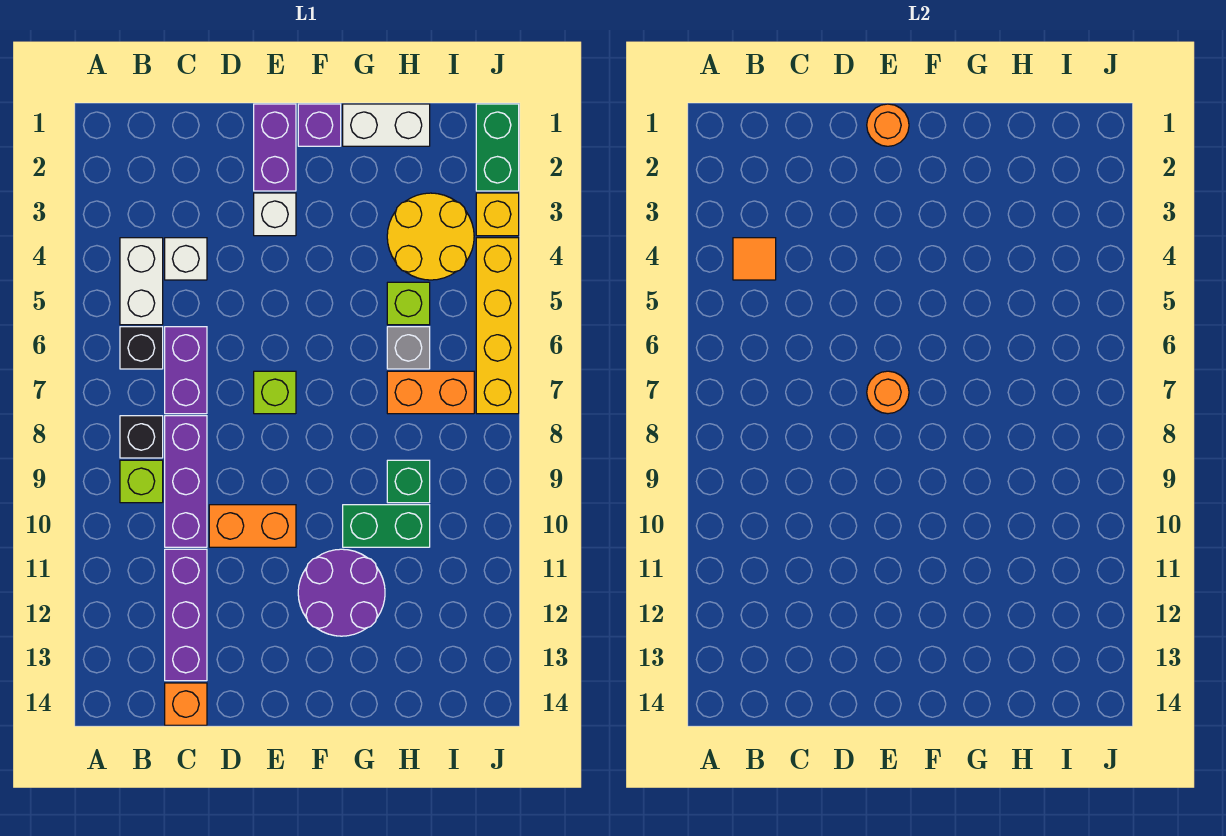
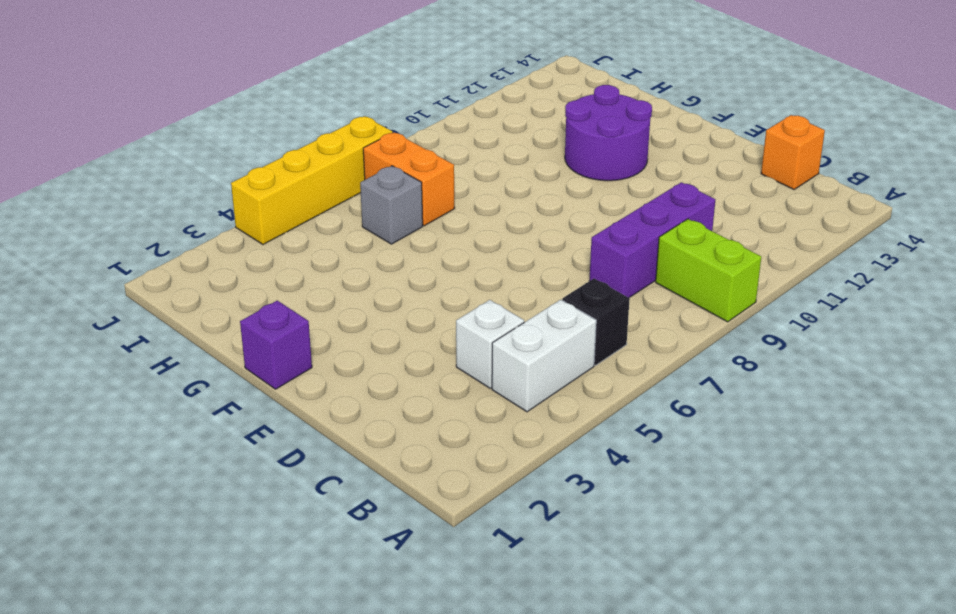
lime brick A9:B9 level 1 -> lime brick B9 level 1
none -> black brick B8 level 1
none -> purple brick C6:C7 level 1
none -> purple brick C11:C13 level 1

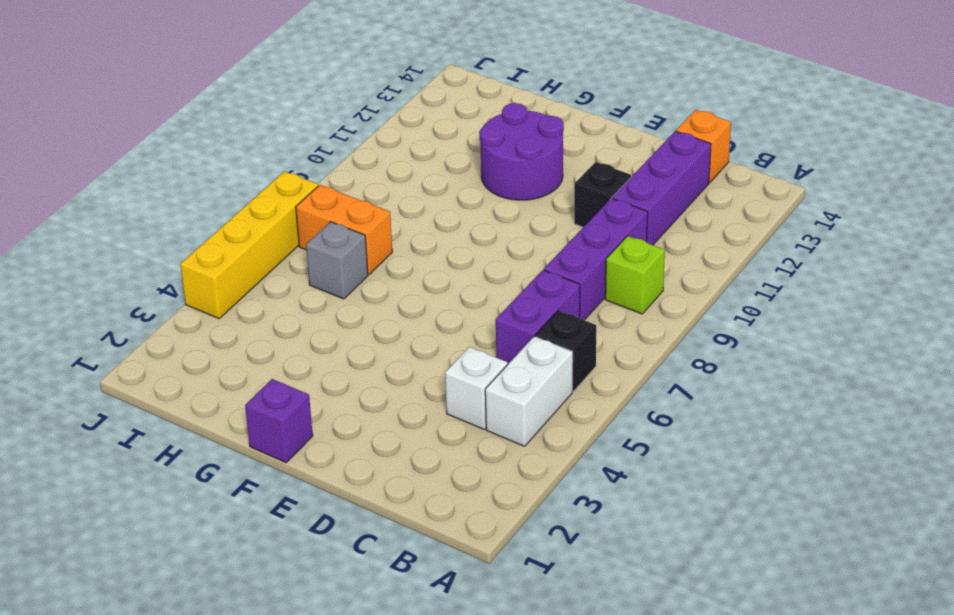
black brick D11 level 1 -> black brick B8 level 1
none -> orange brick D10:E10 level 1
none -> purple brick E1:E2 level 1
none -> white brick E3 level 1

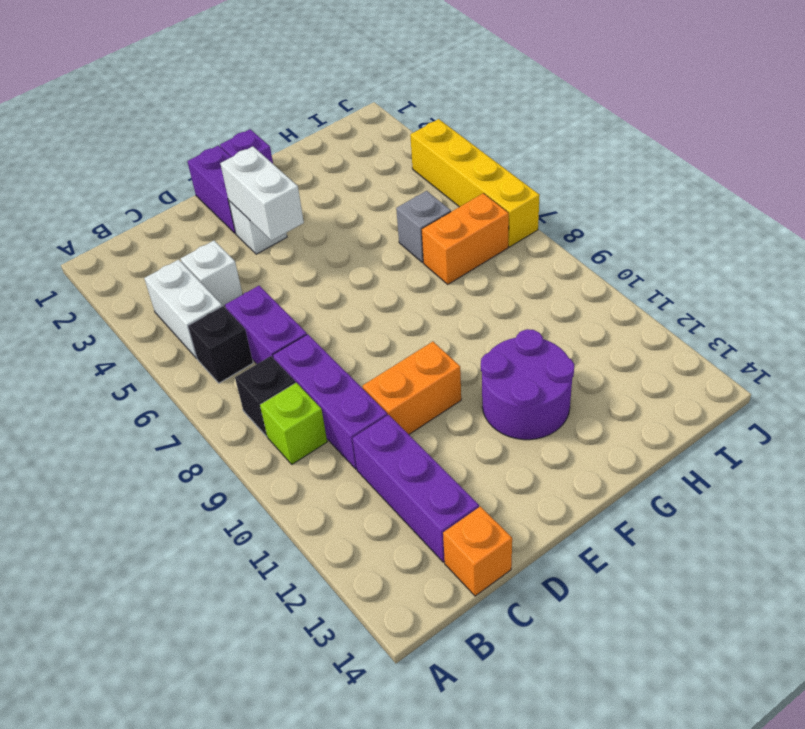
white brick E3:E4 level 2 -> white brick G1:H1 level 1
none -> lime brick E7 level 1
none -> green brick G10:H10 level 1
none -> yellow round brick H3:I4 level 1

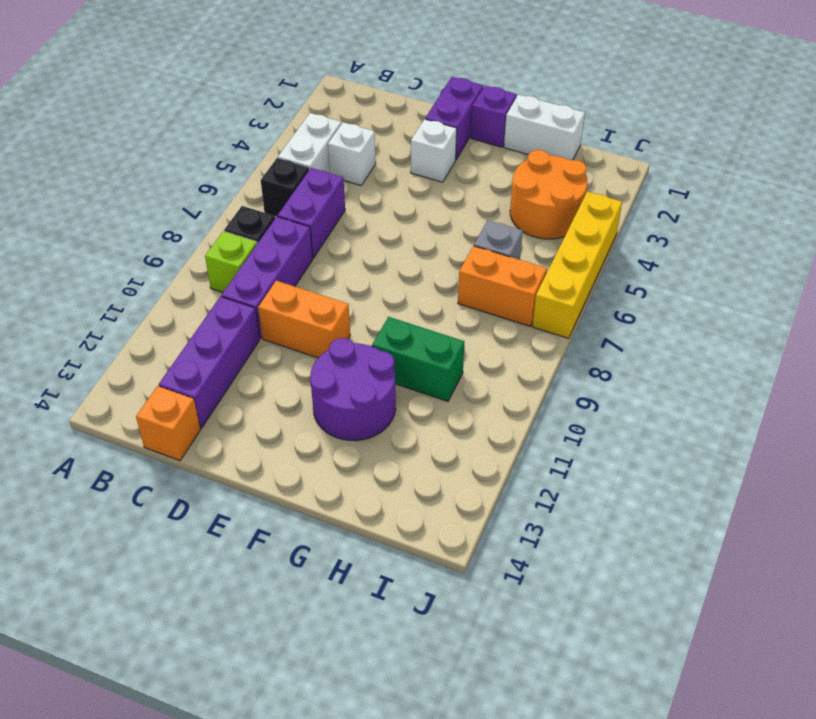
orange round brick H3:I4 level 1 -> yellow round brick H3:I4 level 1
none -> lime brick E7 level 1
none -> lime brick H5 level 1
none -> green brick H9 level 1

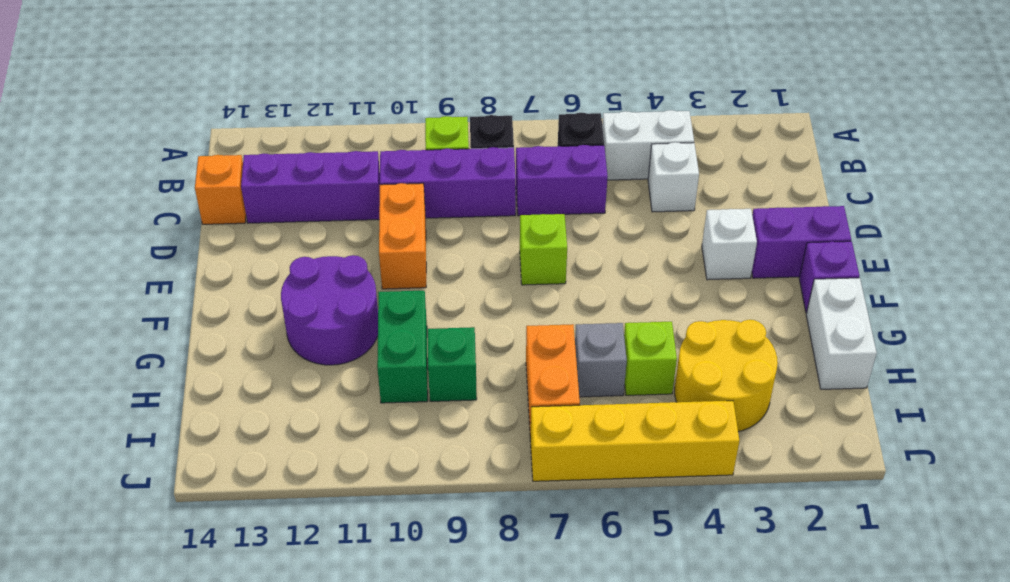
none -> green brick J1:J2 level 1
none -> yellow brick J3 level 1
none -> orange tile B4 level 2

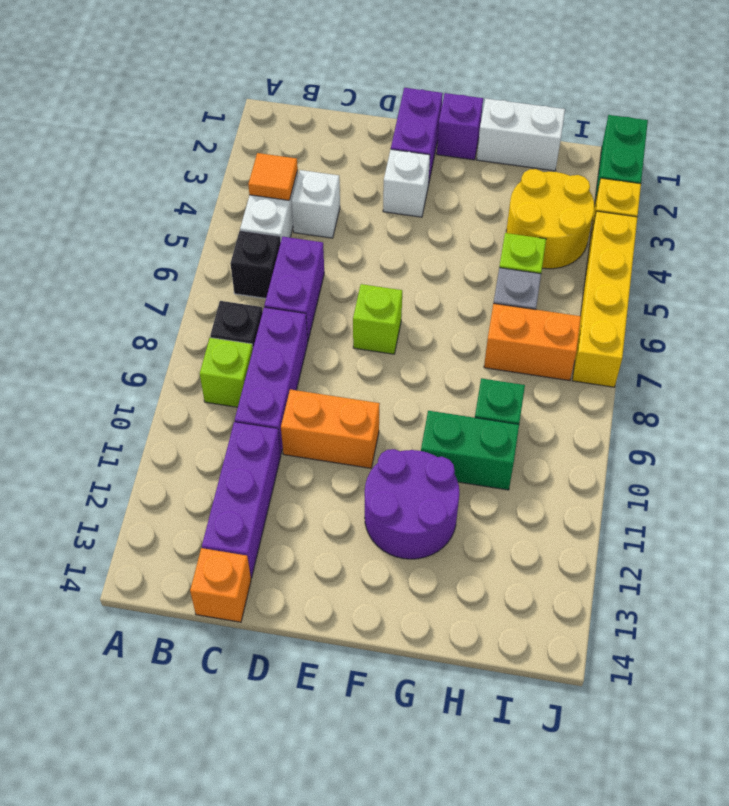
none -> orange round brick E1 level 2
none -> orange round brick E7 level 2

